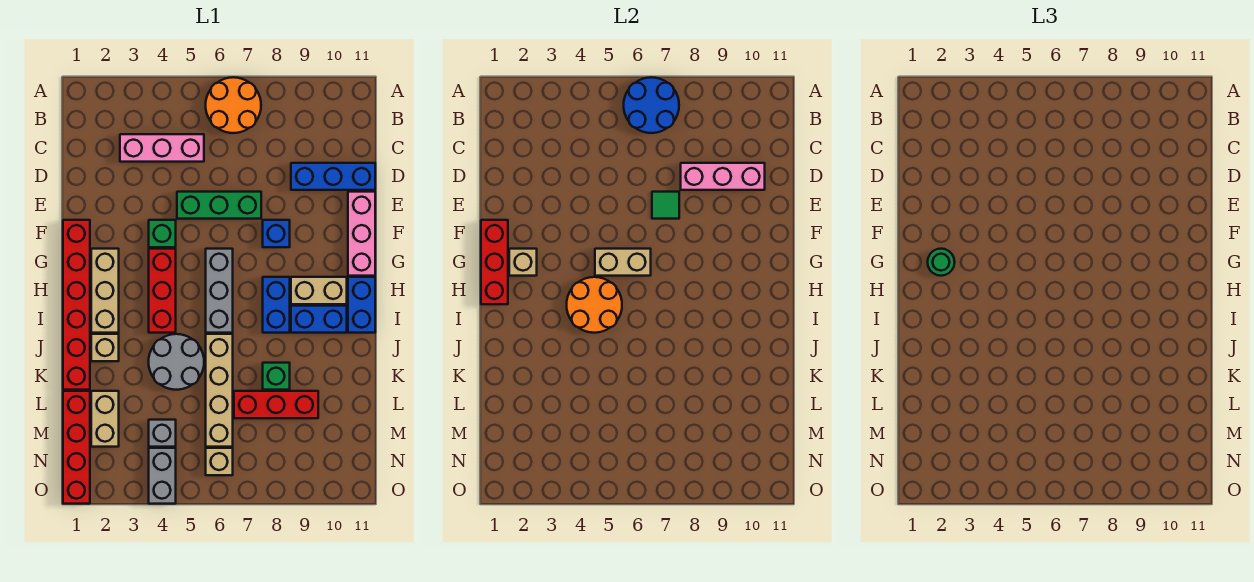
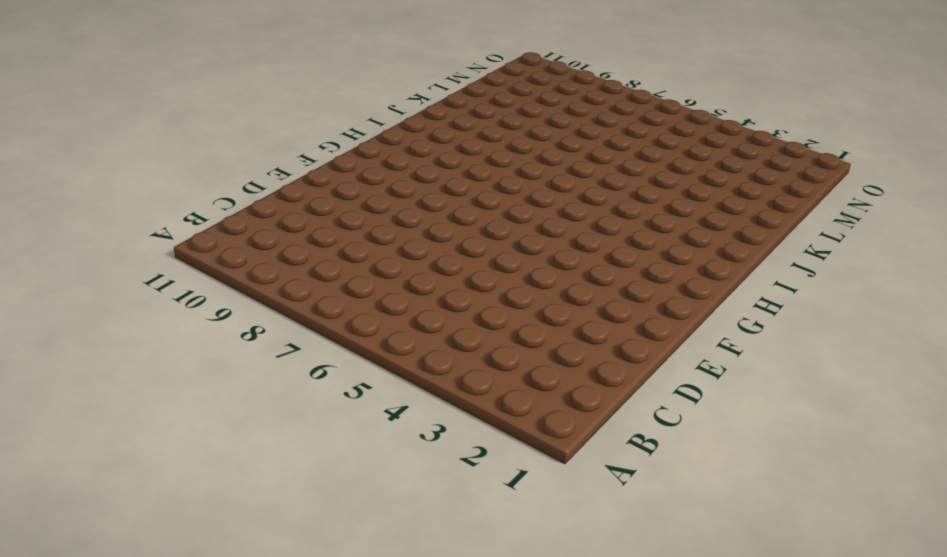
none -> orange round brick A6:B7 level 1
none -> pink brick C3:C5 level 1
none -> blue brick D9:D11 level 1
none -> green brick E5:E7 level 1

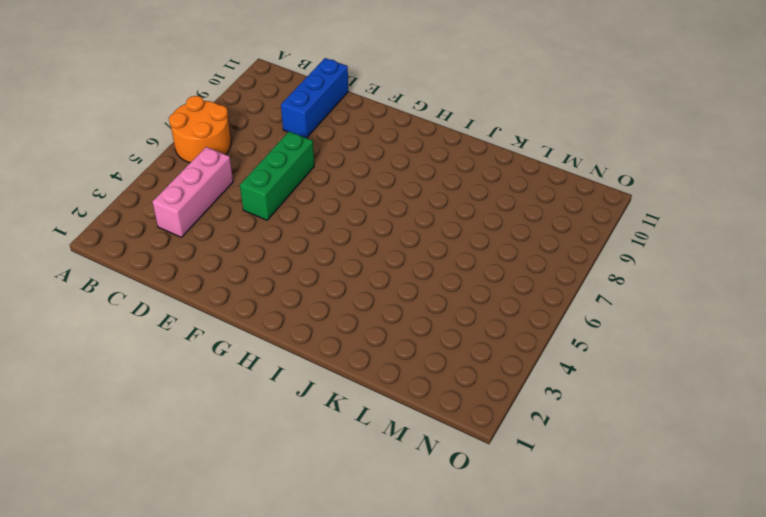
none -> pink brick E11:G11 level 1
none -> red brick F1:K1 level 1
none -> green brick F4 level 1
none -> blue brick F8 level 1

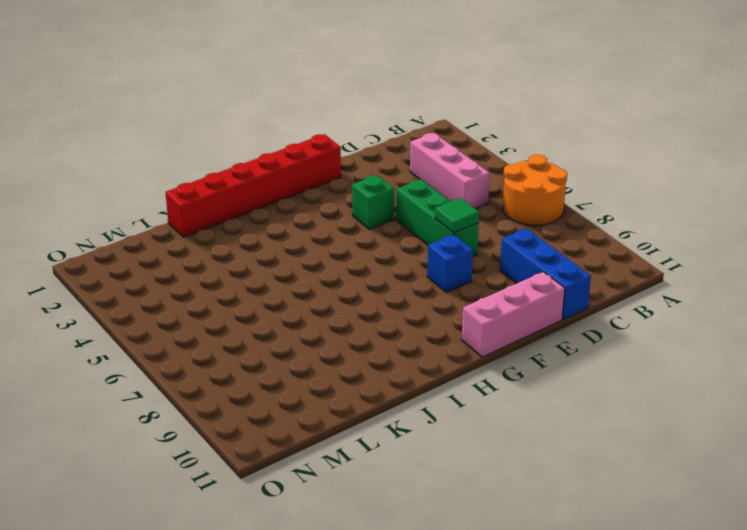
none -> tan brick G2:I2 level 1
none -> red brick G4:I4 level 1
none -> grey brick G6:I6 level 1
none -> blue brick H8:I8 level 1

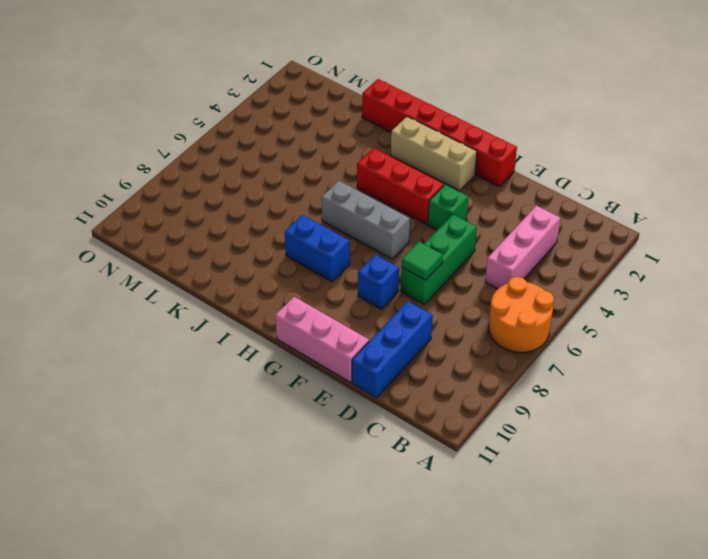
none -> tan brick H9:H10 level 1
none -> blue brick H11:I11 level 1
none -> blue brick I9:I10 level 1
none -> tan brick J2 level 1

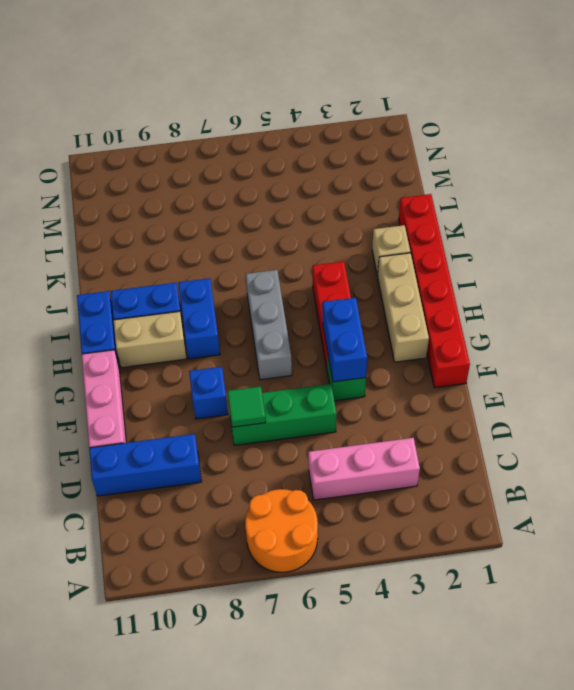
blue brick F4:G4 level 2 -> none
none -> grey round brick J4:K5 level 1
none -> tan brick J6:M6 level 1
none -> green brick K8 level 1
none -> red brick L1:O1 level 1

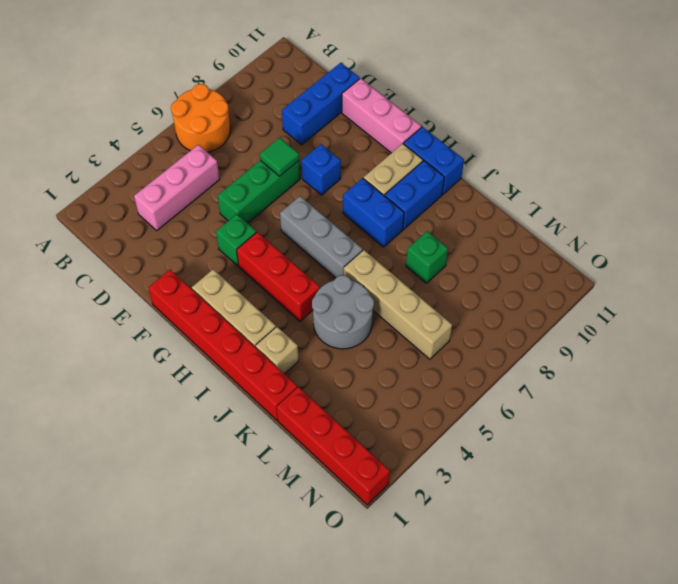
none -> tan brick L2:M2 level 1
none -> red brick L7:L9 level 1
none -> grey brick M4 level 1
none -> grey brick N4:O4 level 1

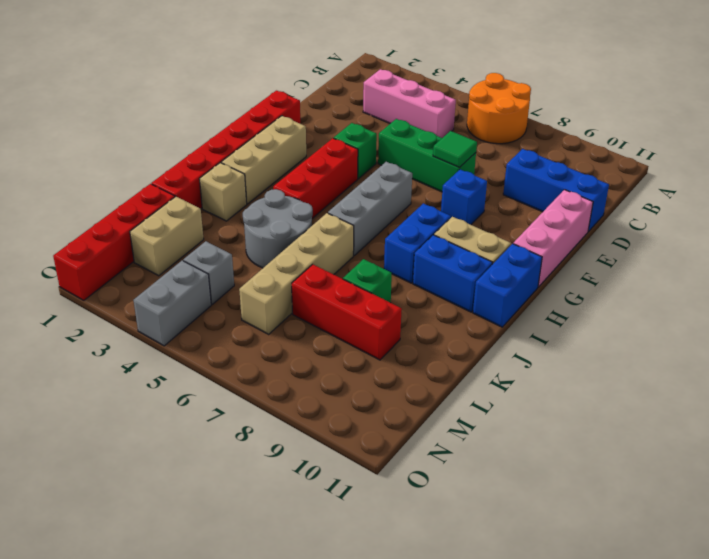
none -> tan brick N6 level 1
none -> blue round brick A6:B7 level 2
none -> pink brick D8:D10 level 2
none -> red brick F1:H1 level 2

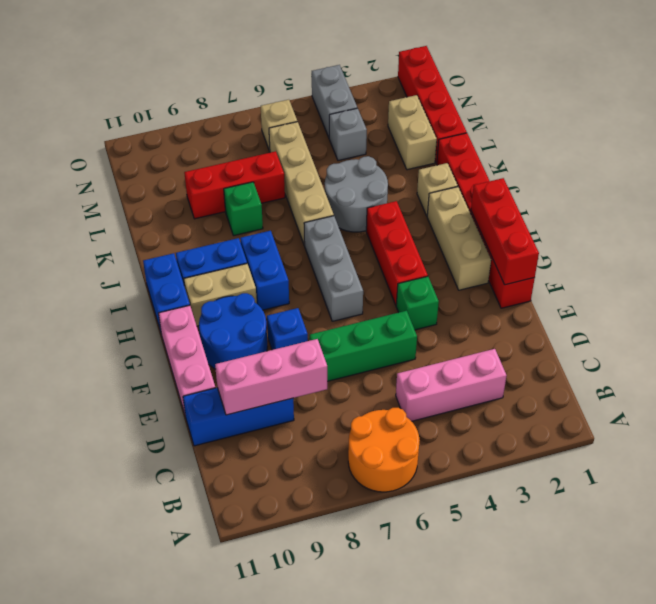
blue round brick F9:G10 level 1 -> blue round brick A6:B7 level 2
none -> green tile E7 level 2
none -> tan brick G2 level 2
none -> tan brick G5:G6 level 2
none -> orange round brick H4:I5 level 2

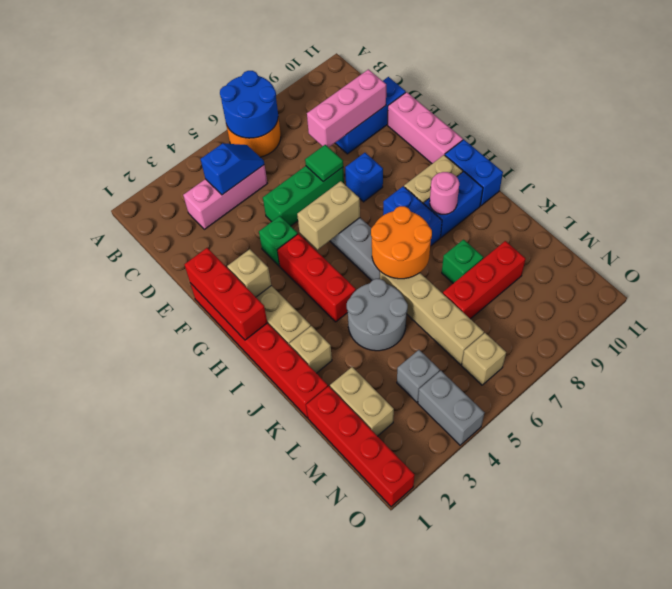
blue slope C4:C5 level 2 top 4 -> none
orange round brick I6:J7 level 2 -> orange round brick H4:I5 level 2
pink round brick I9 level 2 -> none
none -> green round brick G2 level 3

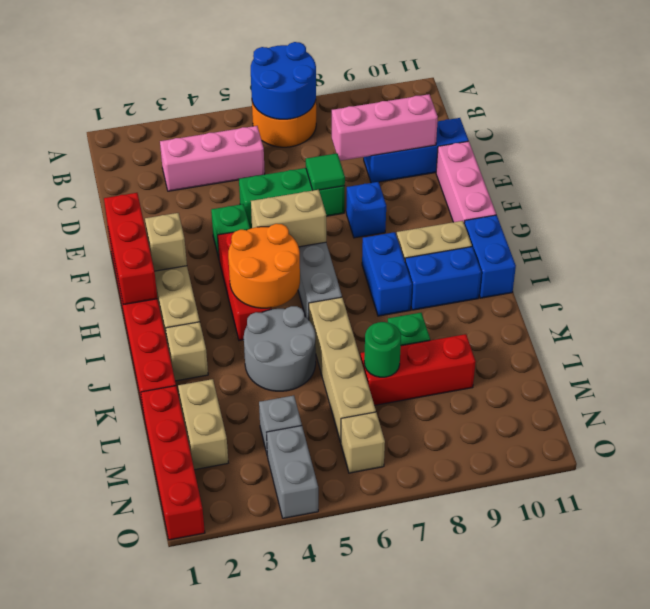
green round brick L7 level 2 -> green round brick G2 level 3

